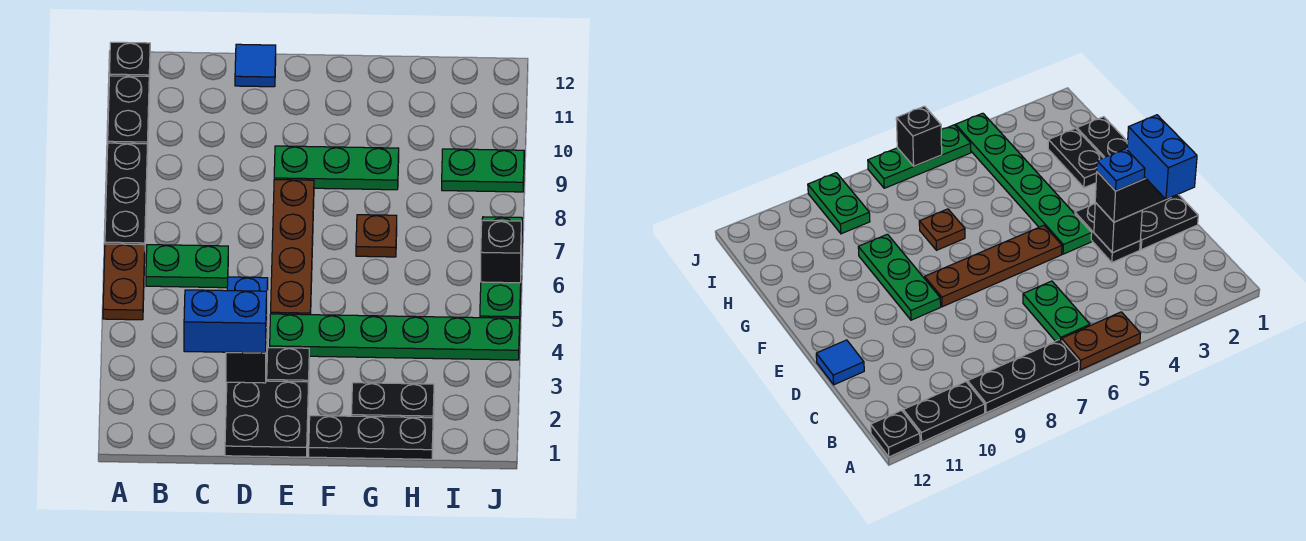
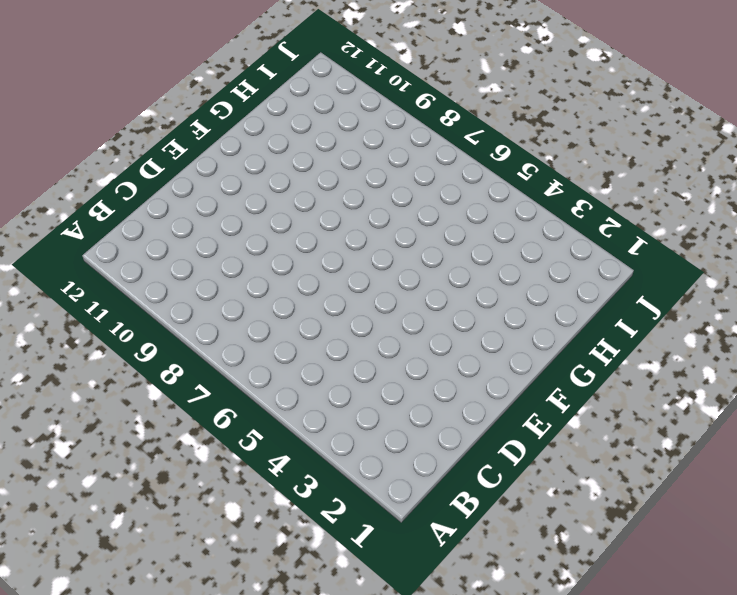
none -> brown plate A5:A6 level 1
none -> black plate A7:A9 level 1
none -> black plate A10:A11 level 1

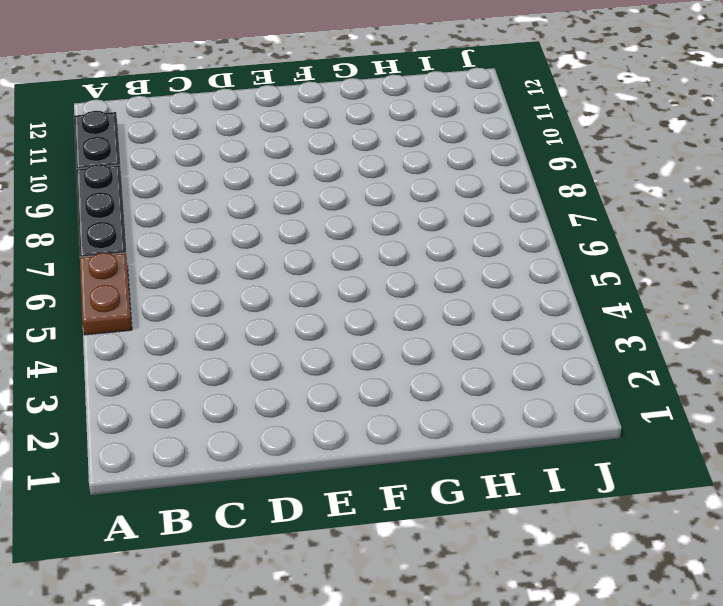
none -> black plate A12 level 1
none -> green plate B6:C6 level 1
none -> black plate D1:E2 level 1

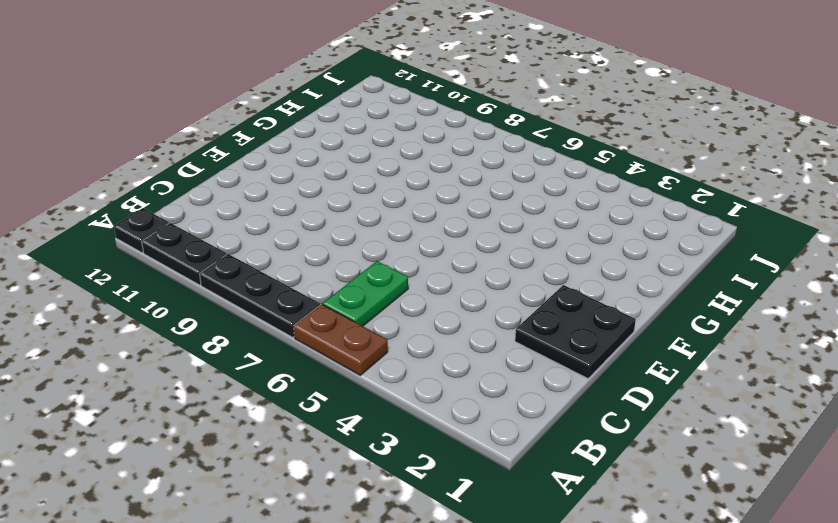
none -> black plate D3:E3 level 1
none -> blue tile D12 level 1
none -> green plate E4:J4 level 1

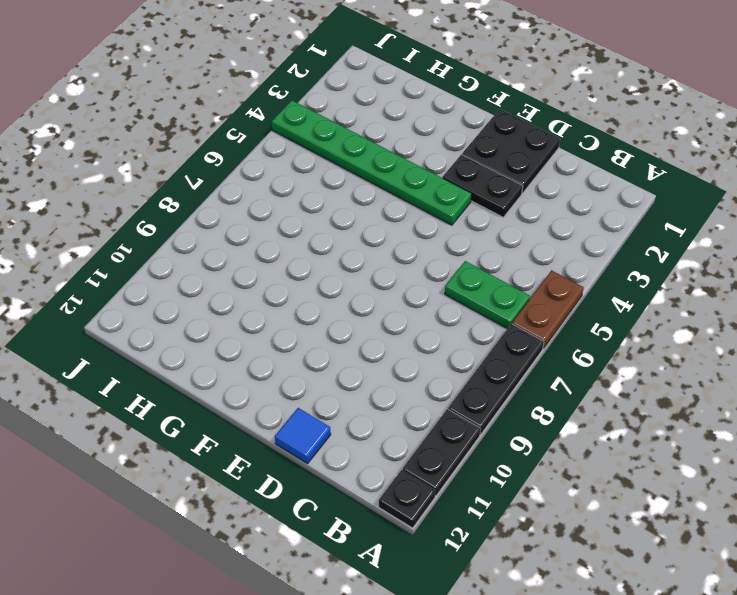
none -> brown plate E5:E8 level 1
none -> green plate E9:G9 level 1
none -> black plate F1:H1 level 1

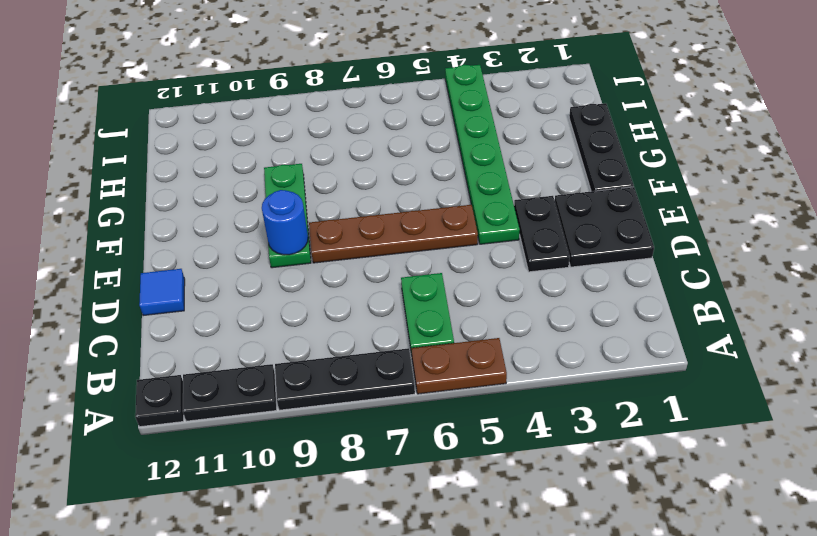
blue round brick E9 level 2 -> none
none -> black plate G2:H2 level 1
none -> brown plate G7 level 1
none -> green plate I9:J9 level 1

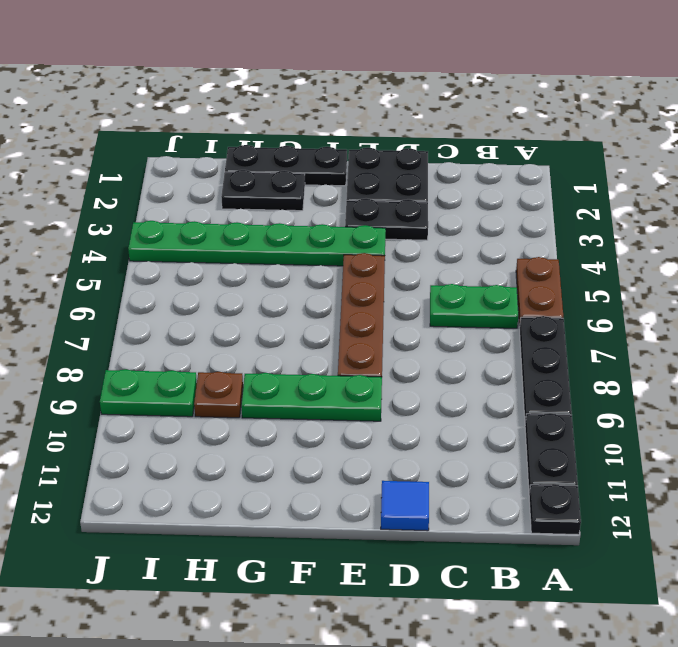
brown plate H9 level 1 -> brown plate G7 level 1
none -> green plate J5:J7 level 1
none -> black brick D3 level 2
none -> black brick J6 level 2

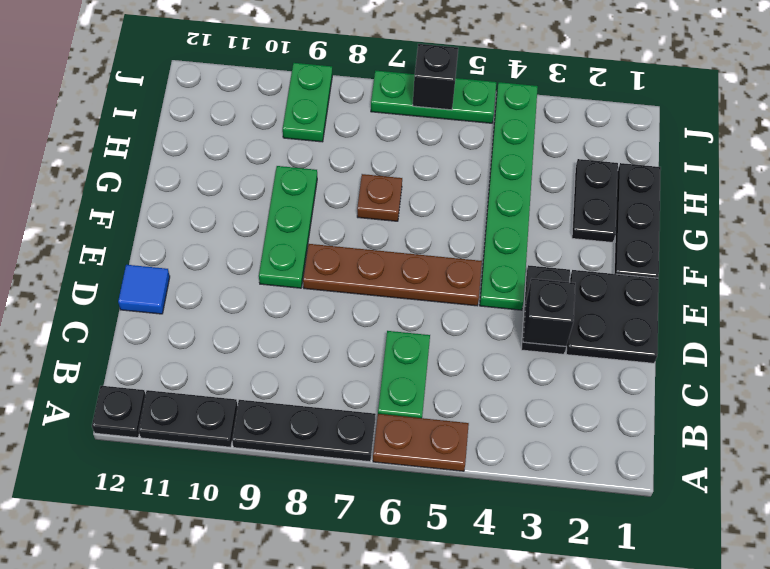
none -> black brick D2:D3 level 3
none -> blue brick C2:D2 level 4
none -> blue plate D3 level 4

